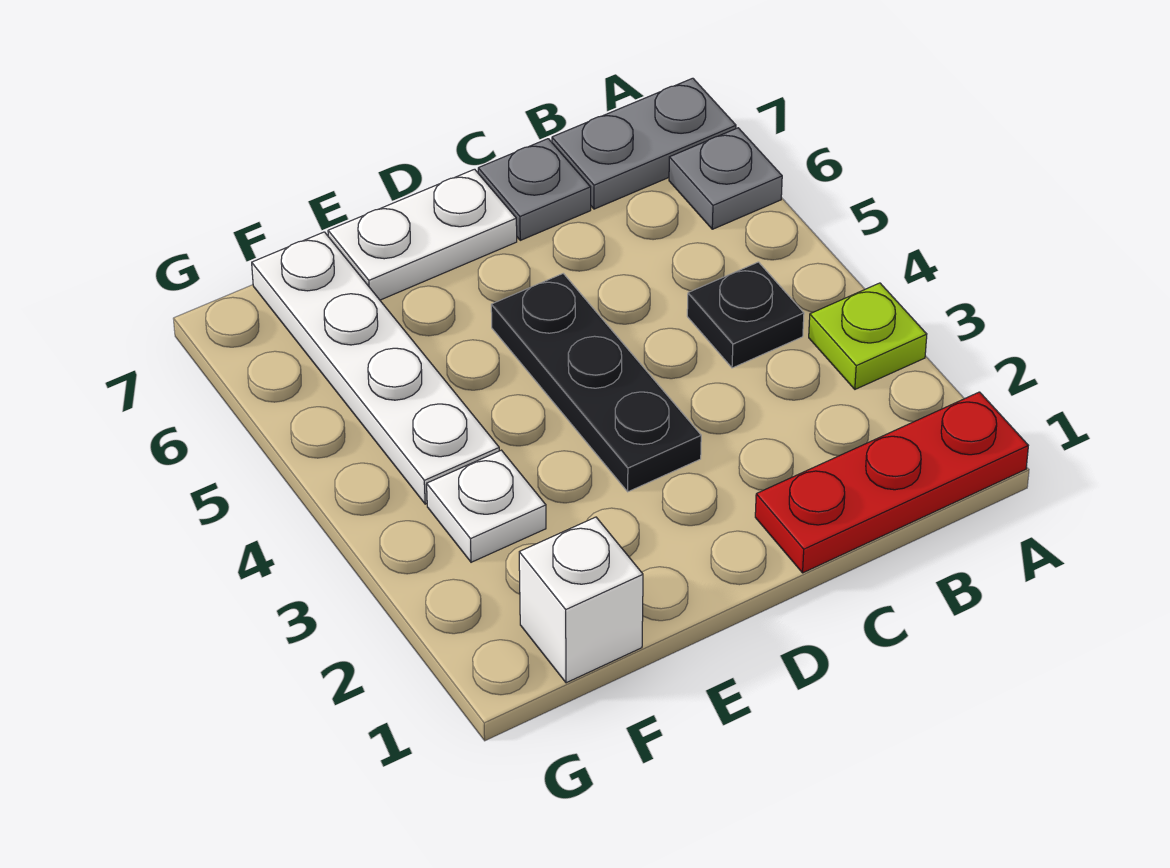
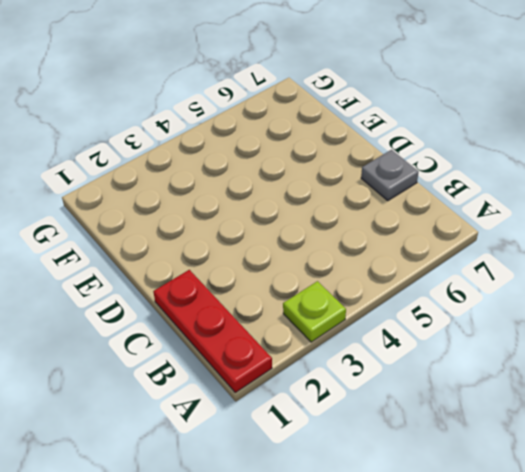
none -> grey plate A6 level 1
none -> grey plate A7:B7 level 1

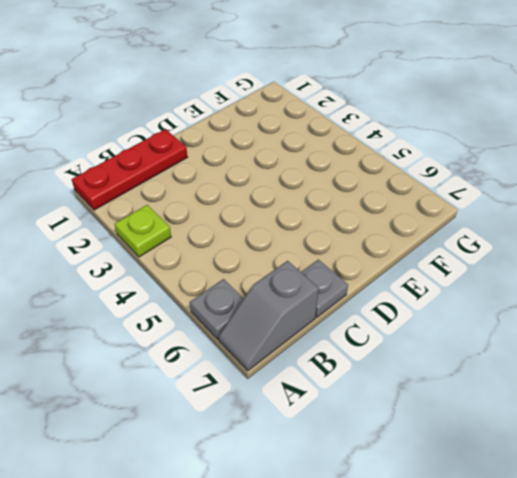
grey slope A7:B7 level 1 top B -> grey plate A7:B7 level 1
none -> black plate B4 level 1
none -> black plate D3:D5 level 1

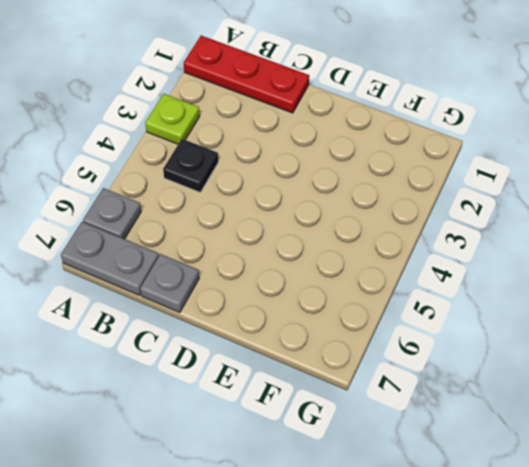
none -> black plate D3:D5 level 1
none -> white plate D7:E7 level 1

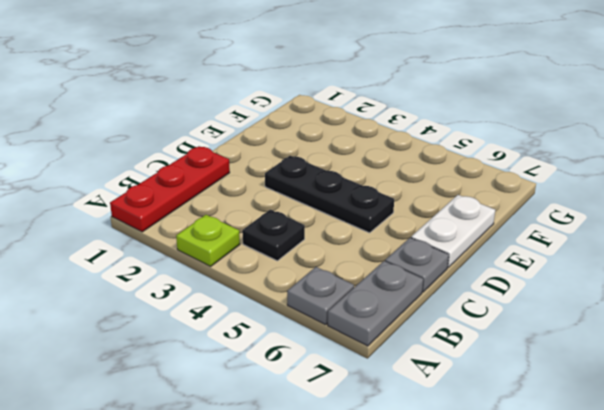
none -> white brick F1 level 1
none -> white plate F3 level 1

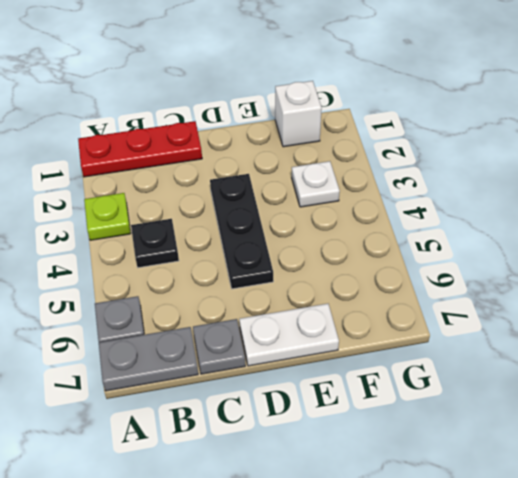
none -> white plate F4:F7 level 1

